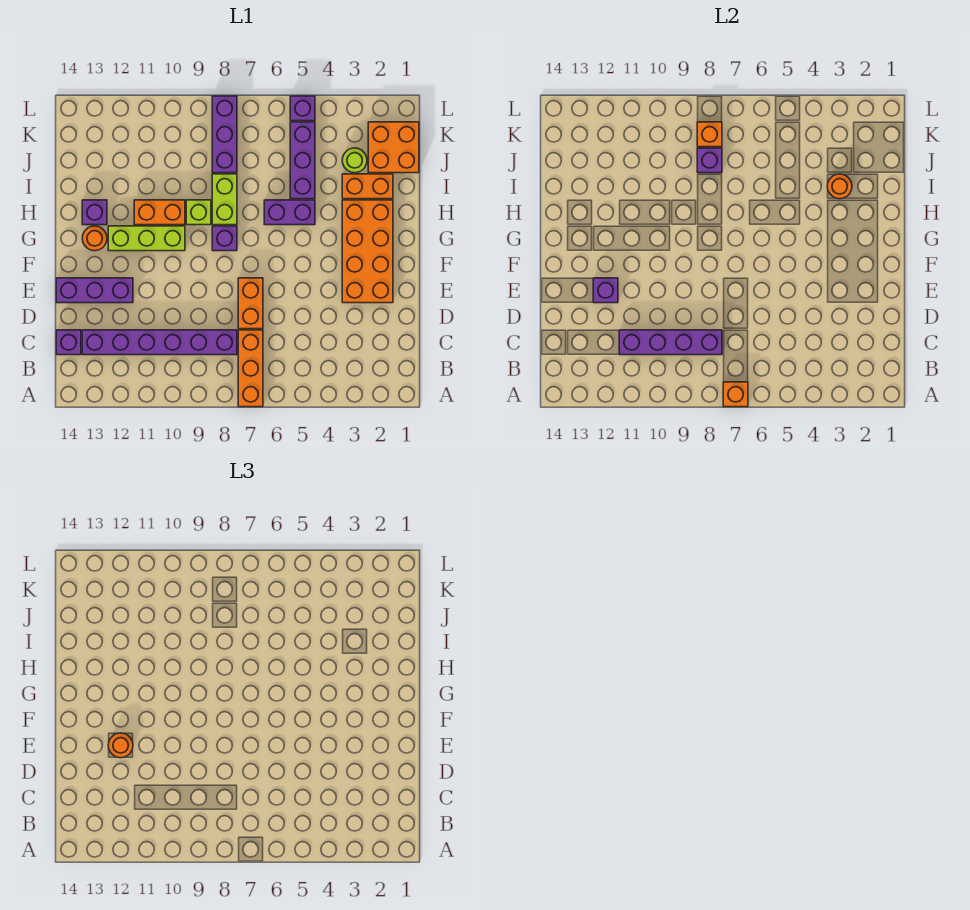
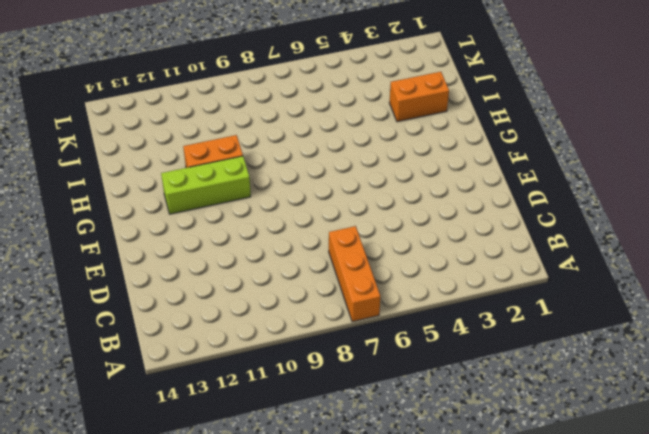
none -> purple brick C8:C13 level 1
none -> purple brick C14 level 1
none -> orange brick D7:E7 level 1

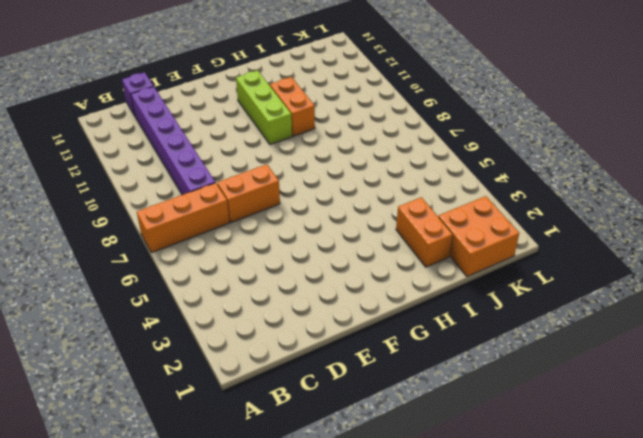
none -> orange brick E2:H3 level 1
none -> purple brick E12:E14 level 1
none -> purple brick G8 level 1

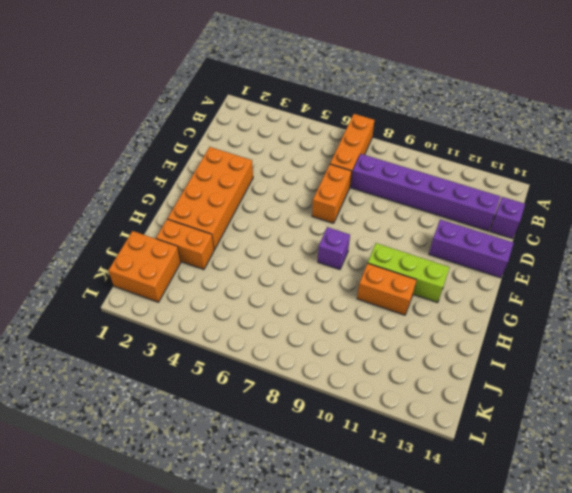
none -> orange round brick G13 level 1
none -> purple brick H5:H6 level 1
none -> lime brick H8:I8 level 1

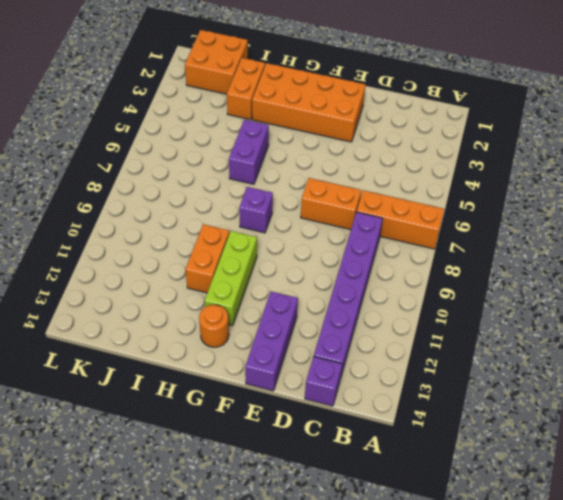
none -> lime brick H8:I8 level 1
none -> lime brick H9 level 1
none -> purple brick H13 level 1

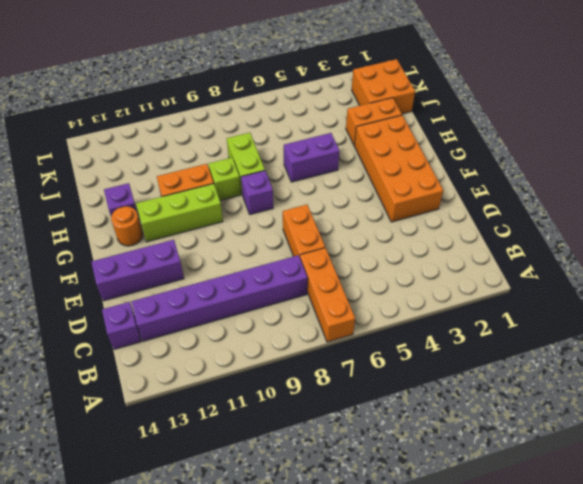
none -> purple brick I5:K5 level 1
none -> lime round brick J3 level 1
none -> purple brick J8:L8 level 1

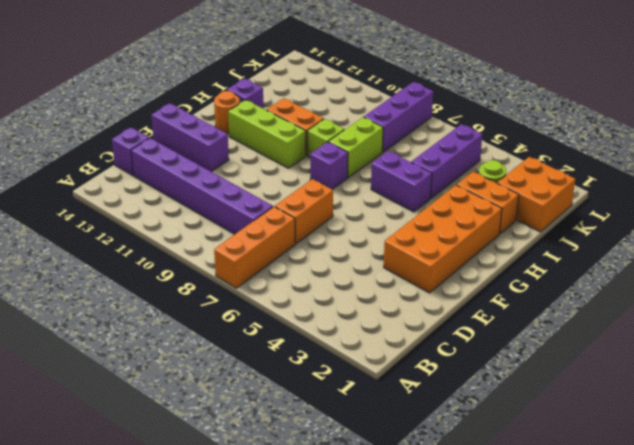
none -> purple brick L5 level 1
none -> orange brick A7 level 2
none -> purple brick C8:C11 level 2

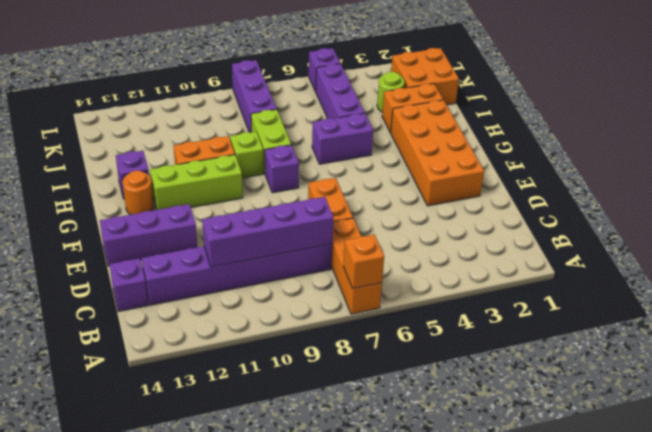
none -> purple brick E12 level 2
none -> orange round brick I3 level 2
none -> purple brick J8 level 2

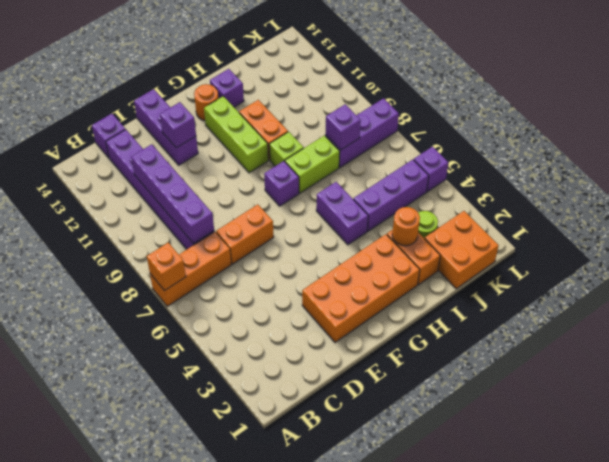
none -> orange brick K8 level 2
none -> orange round brick E12 level 3

